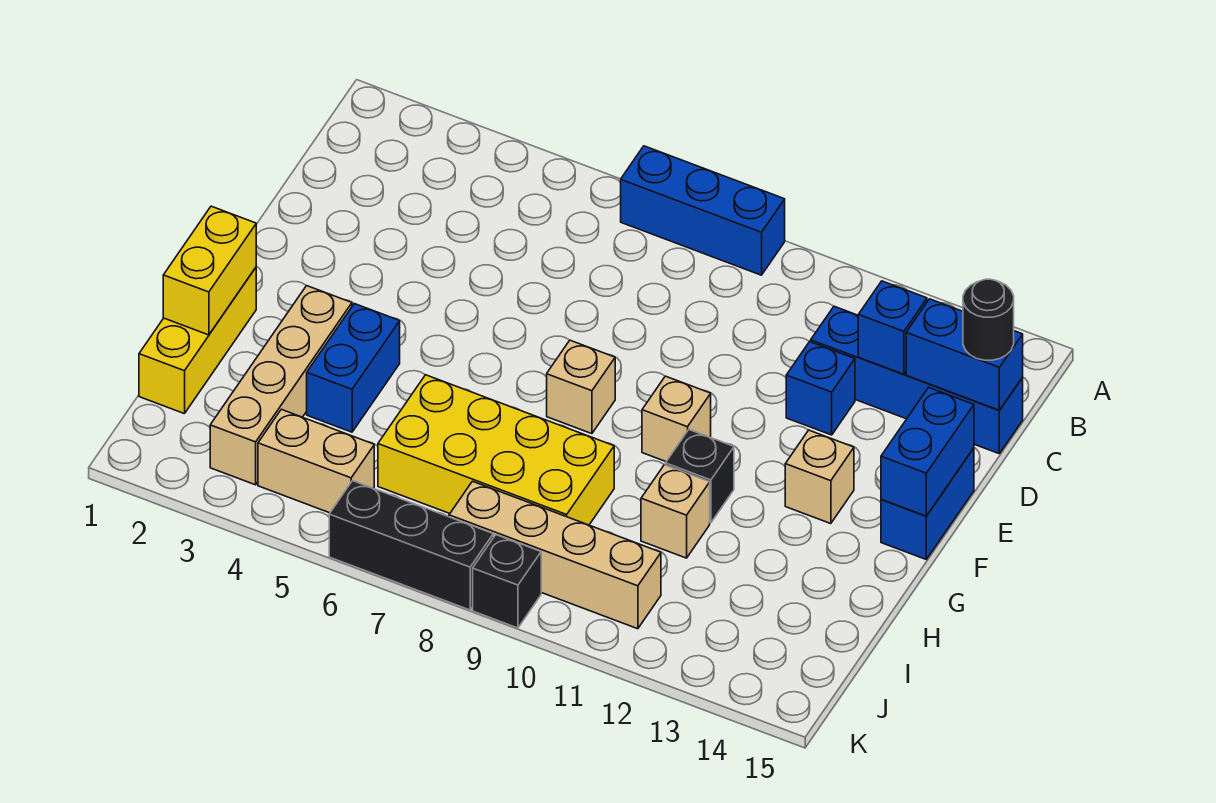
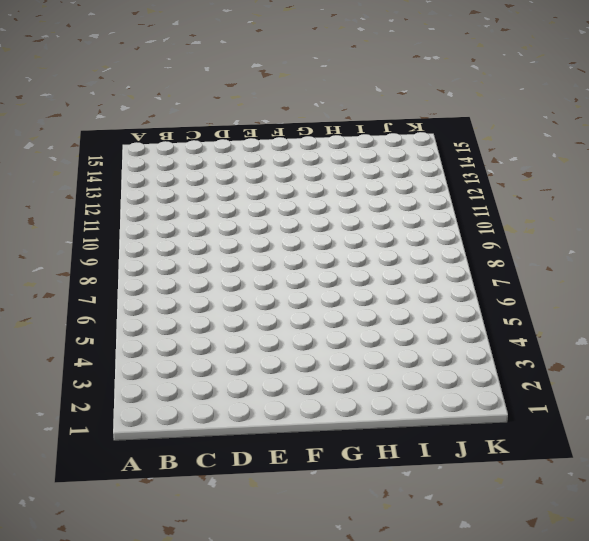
none -> blue brick A7:A9 level 1
none -> blue brick C12:C15 level 1
none -> blue brick D12 level 1

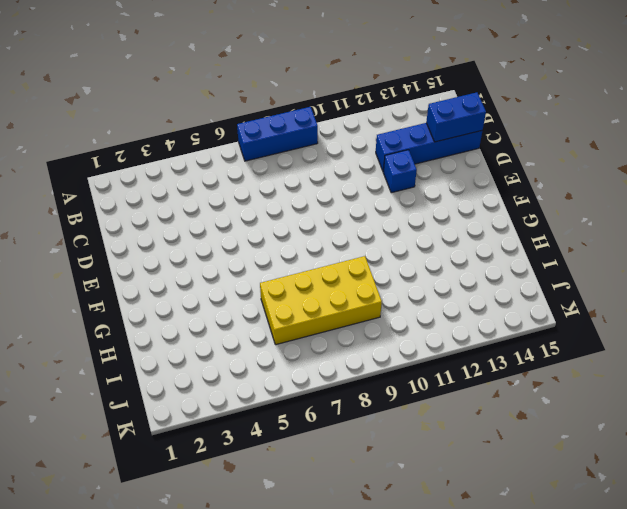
none -> blue brick E15:F15 level 1
none -> tan brick F8 level 1
none -> tan brick F10 level 1

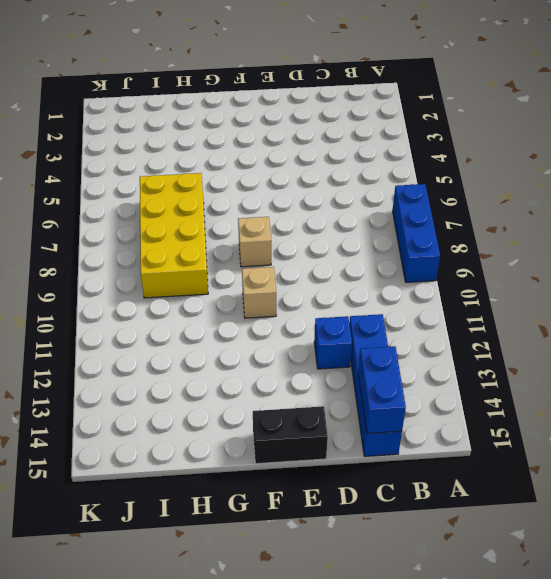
black brick E15:F15 level 1 -> blue brick E15:F15 level 1
none -> tan brick F13 level 1
none -> yellow brick G1:I1 level 1
none -> tan brick G3:J3 level 1

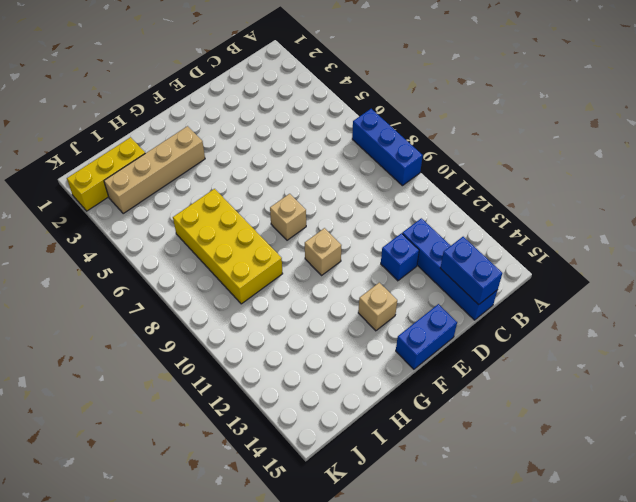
yellow brick I2:K2 level 1 -> yellow brick G1:I1 level 1
none -> blue brick G4:H4 level 1
none -> black brick G11 level 1
none -> tan brick H11 level 1

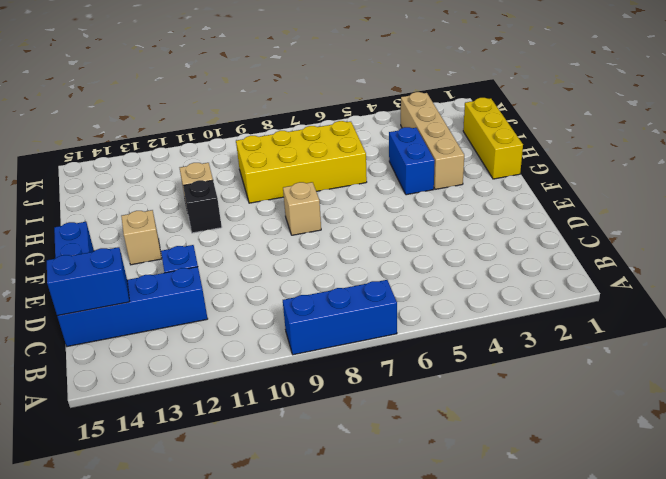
none -> tan brick F10 level 1
none -> tan brick J4:J5 level 1
none -> tan brick J8:J11 level 1

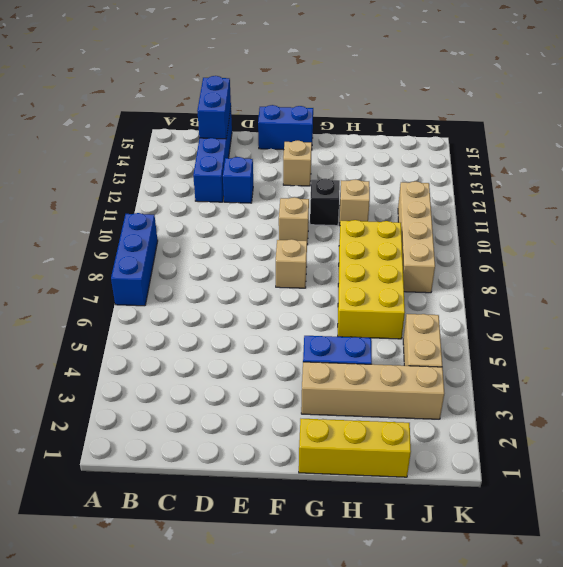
none -> black brick K6:K8 level 1
none -> black brick K9 level 1
none -> blue brick C13 level 2

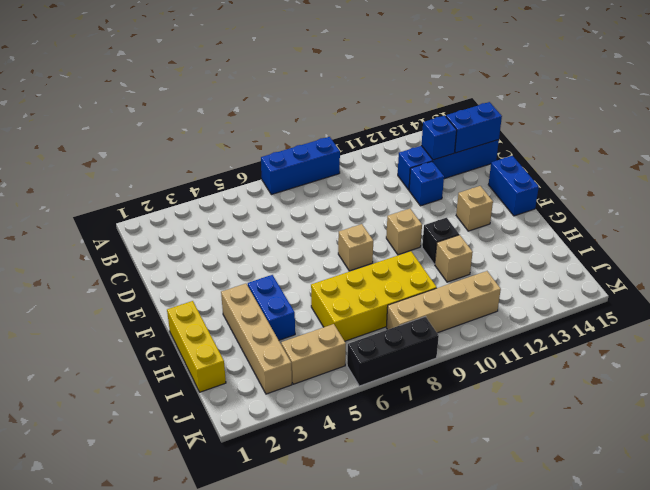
none -> black brick K9 level 1
none -> blue brick E15:F15 level 2
none -> yellow brick G1:H1 level 2

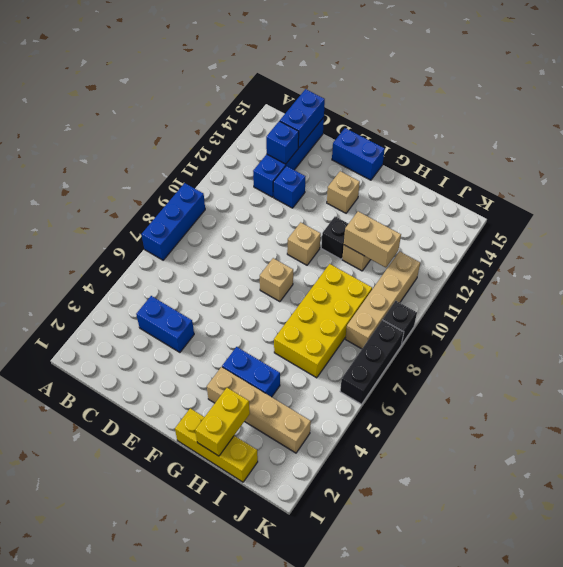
blue brick C4:D4 level 1 -> blue brick E15:F15 level 2
yellow brick H1:H2 level 2 -> yellow brick G1:H1 level 2
tan brick H11:I11 level 2 -> tan brick J4:J5 level 1
none -> black round brick C15 level 3

